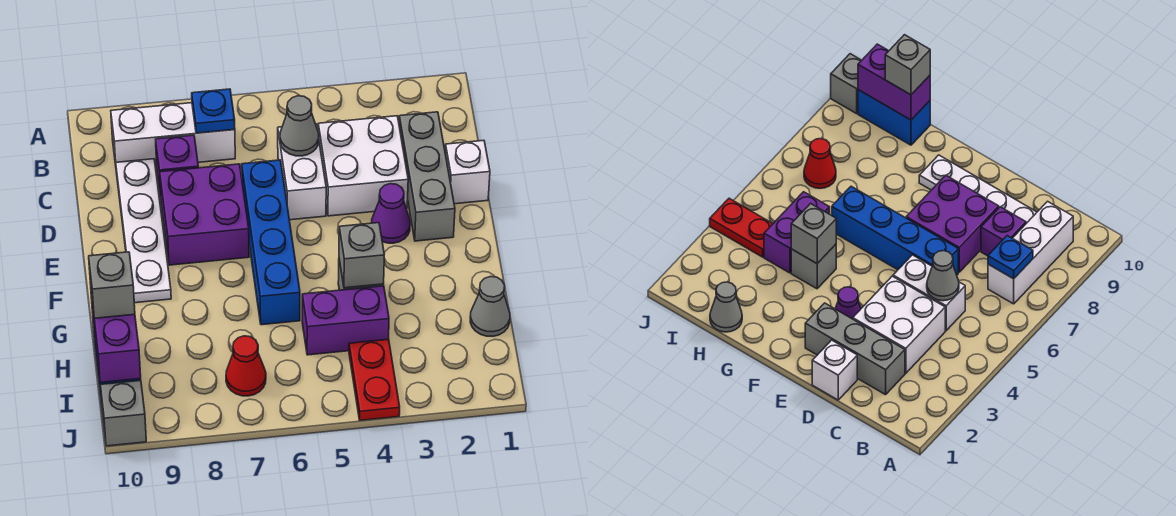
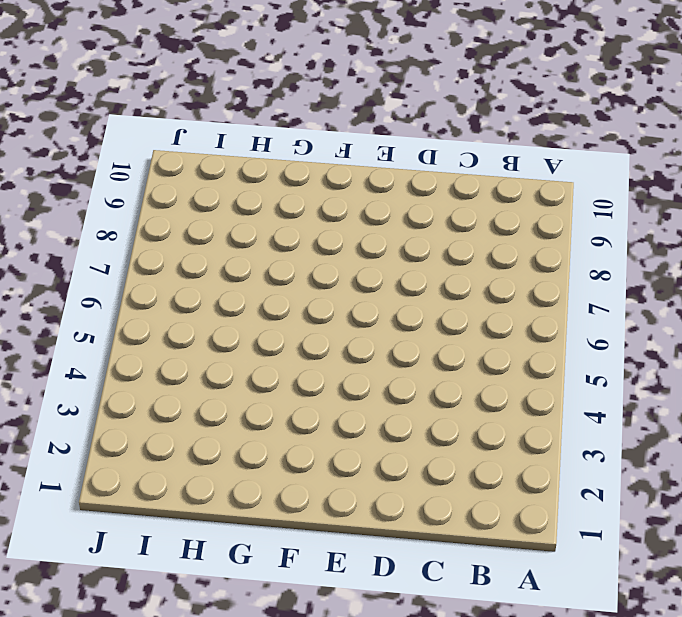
none -> white brick B7:B9 level 1
none -> grey brick C2:E2 level 1
none -> white brick C3:D4 level 1

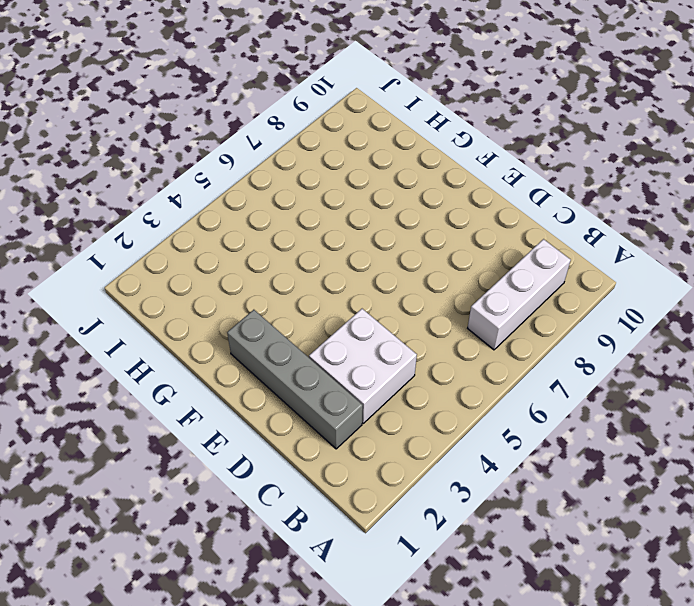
grey brick C2:F2 level 1 -> grey brick C2:E2 level 1
none -> white brick C5:D5 level 1
none -> purple brick C8 level 1
none -> white plate C9:F9 level 1

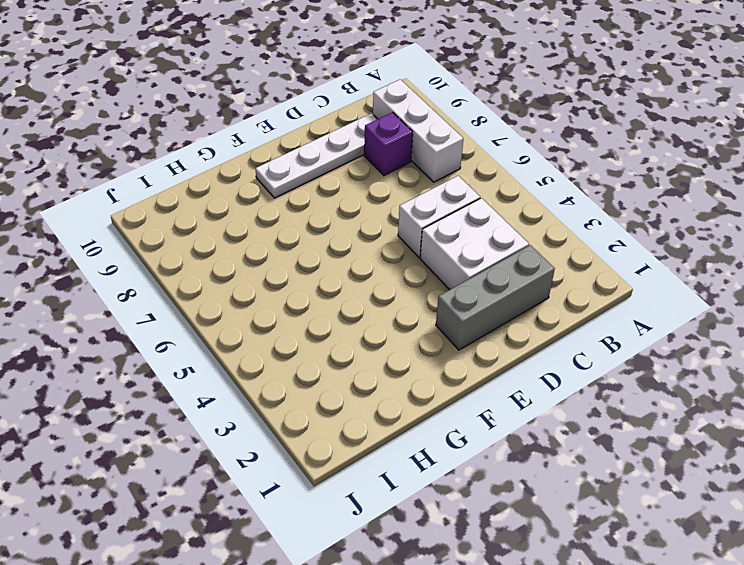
none -> white brick D1 level 1
none -> blue brick D6:G6 level 1
none -> purple brick D7:E8 level 1

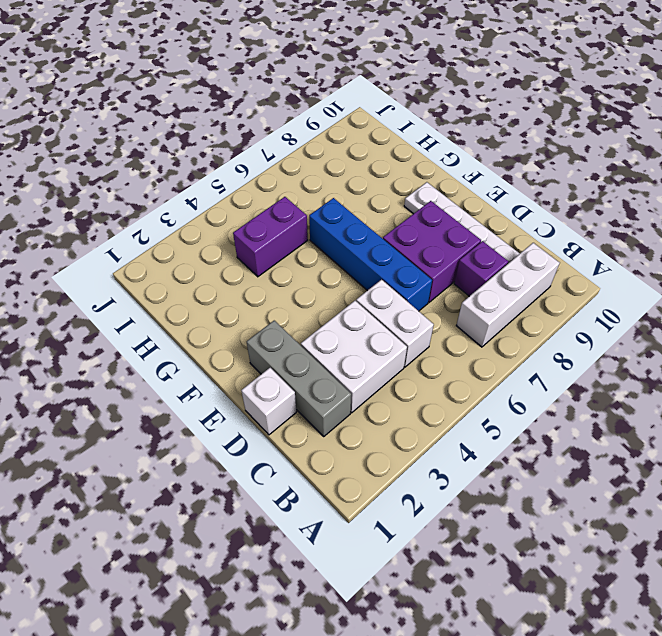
none -> purple cone E3 level 1
none -> grey brick G4 level 1
none -> grey cone H1 level 1

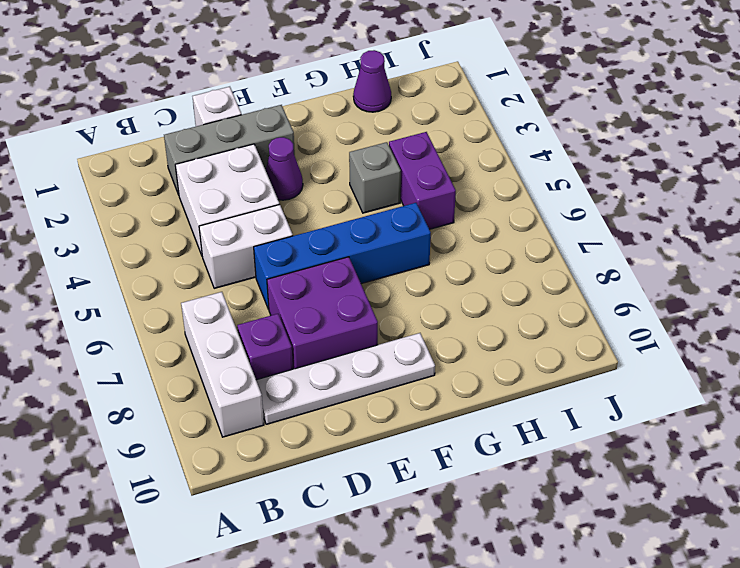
purple cone H1 level 1 -> grey cone H1 level 1
none -> blue brick H10:I10 level 1
none -> red plate I4:J4 level 1
none -> red cone I7 level 1

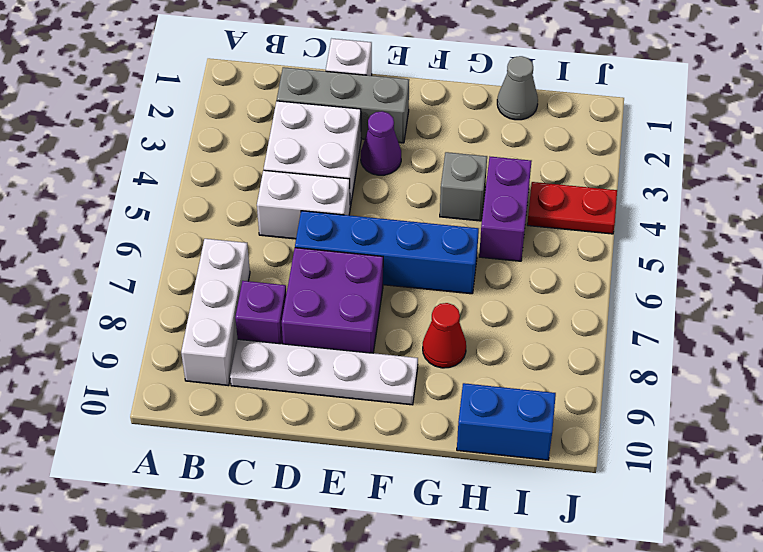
red cone G8 level 1 -> red cone I7 level 1
none -> grey brick J10 level 1
none -> blue plate B7 level 2
none -> grey cone C5 level 2

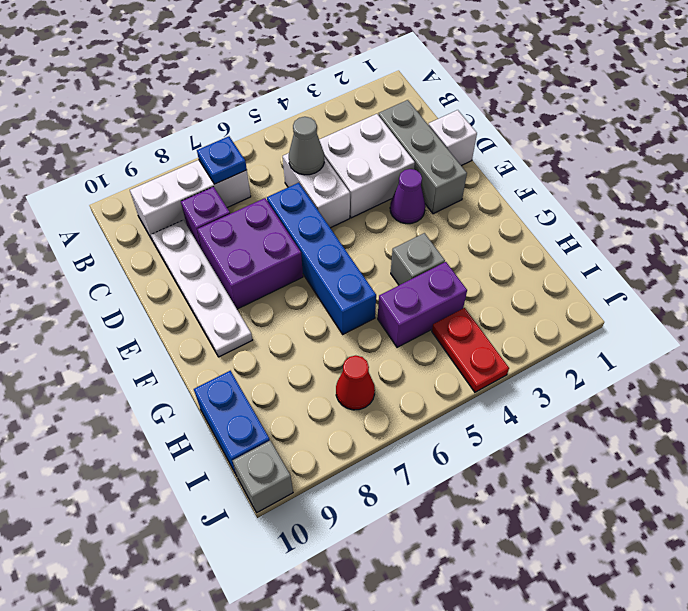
none -> grey cone H1 level 1
none -> grey brick G4 level 2
none -> purple brick H10:I10 level 2

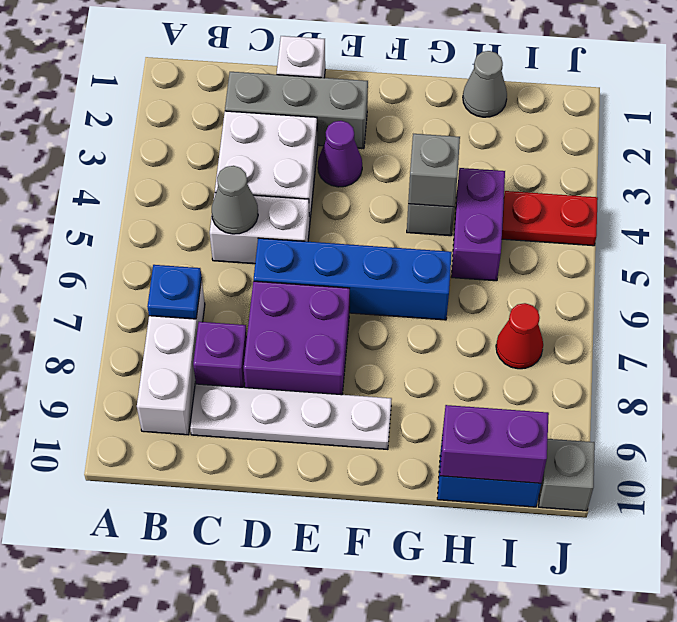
none -> grey brick H10 level 3

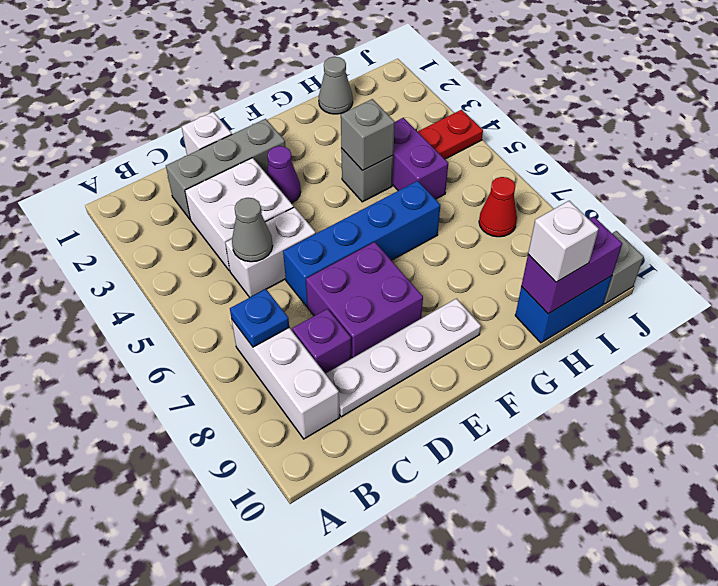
white brick H10 level 3 -> grey brick H10 level 3

